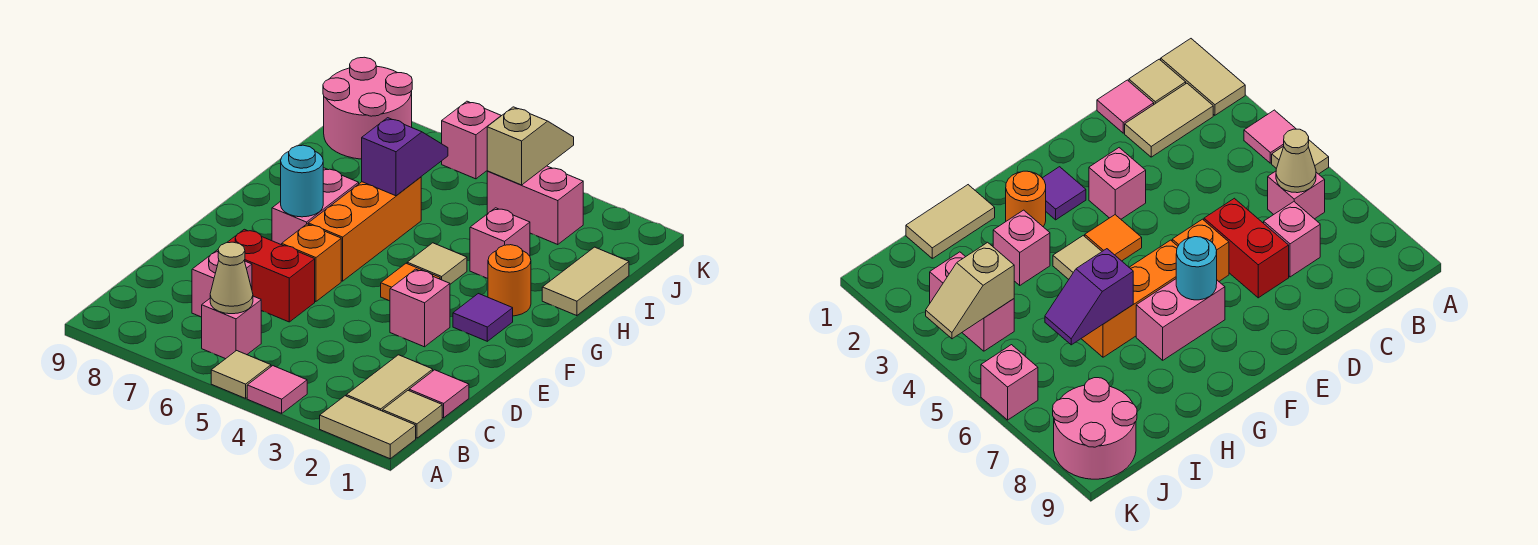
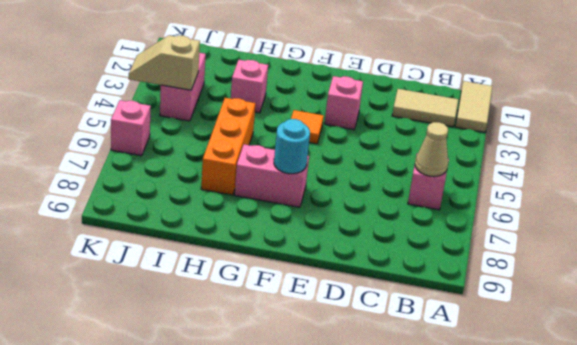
orange brick H5:H7 level 1 -> orange brick F6:H6 level 1
none -> pink tile A4 level 1
none -> tan tile A5 level 1
none -> tan tile B1 level 1

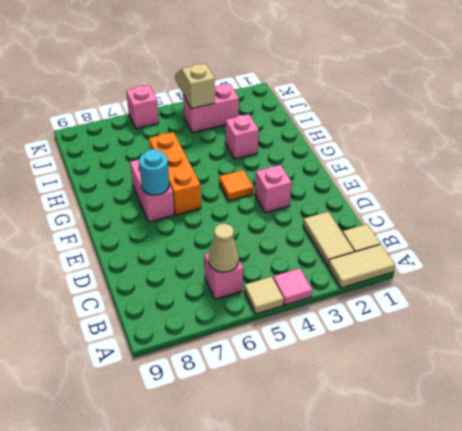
none -> pink tile C1 level 1
none -> pink brick C7 level 1
none -> red brick D6:D7 level 1

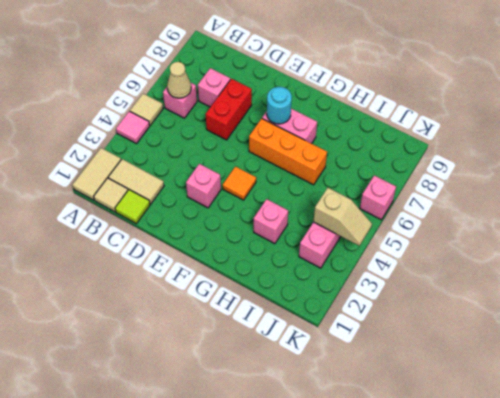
lime tile C1 level 1 -> pink tile C1 level 1
none -> orange brick E6 level 1
none -> purple tile F2 level 1
none -> orange round brick G2 level 1

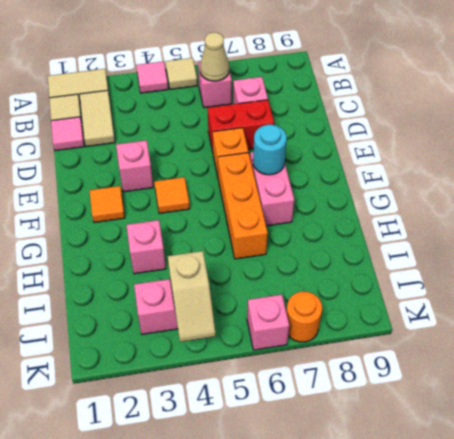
orange tile F2 level 1 -> purple tile F2 level 1
orange round brick K7 level 1 -> orange round brick G2 level 1
none -> tan tile G4 level 1
none -> tan tile H1:I1 level 1
none -> pink round brick J8:K9 level 1

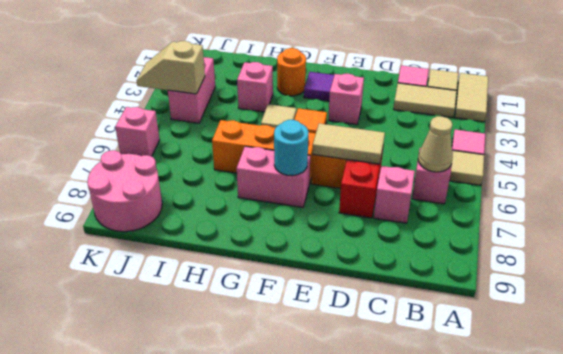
tan tile D6:E6 level 2 -> tan tile H1:I1 level 1
none -> purple slope H6:I6 level 2 top H

